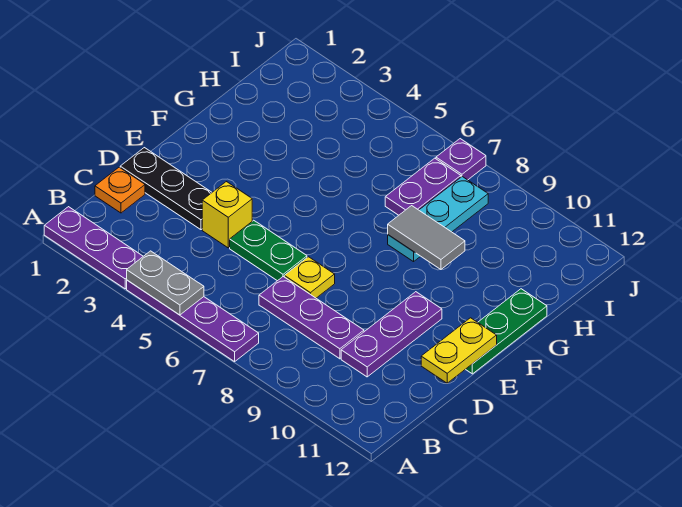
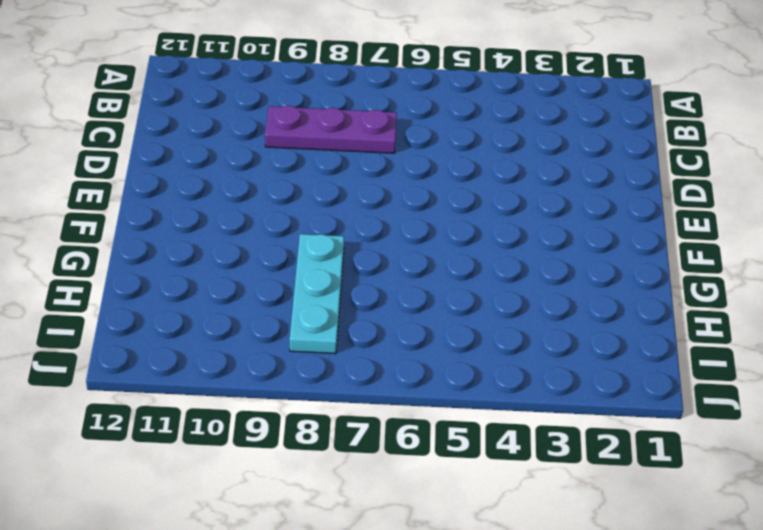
none -> purple plate A1:A3 level 1
none -> purple plate A4:A7 level 1
none -> orange plate C1 level 1

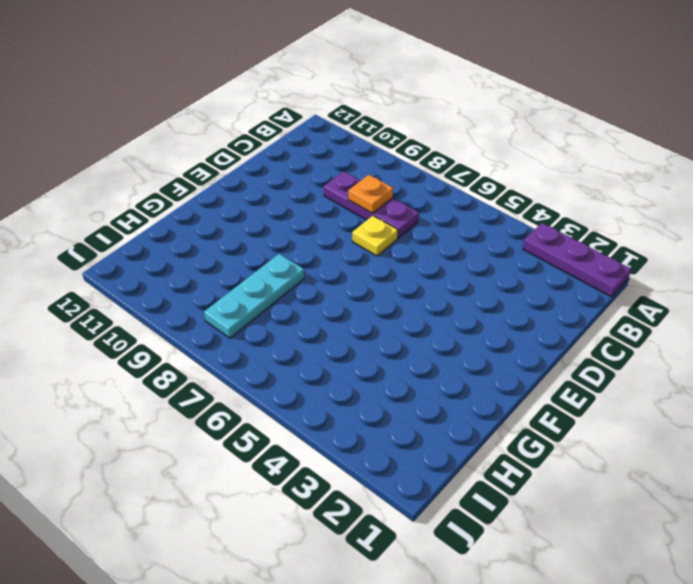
orange plate C8 level 2 -> orange plate C1 level 1
none -> purple plate A4:A7 level 1
none -> purple plate C10:E10 level 1
none -> black plate D1:D3 level 1

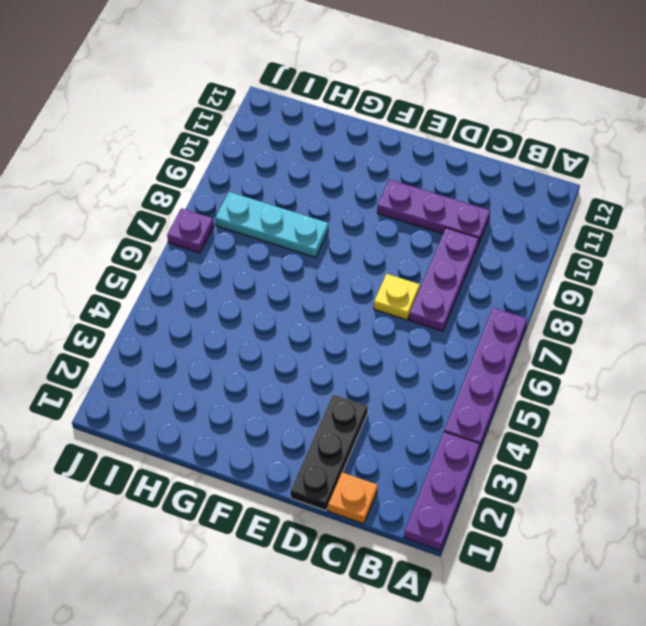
none -> yellow brick D4 level 1
none -> green plate D5:D6 level 1
none -> green plate E12:G12 level 1

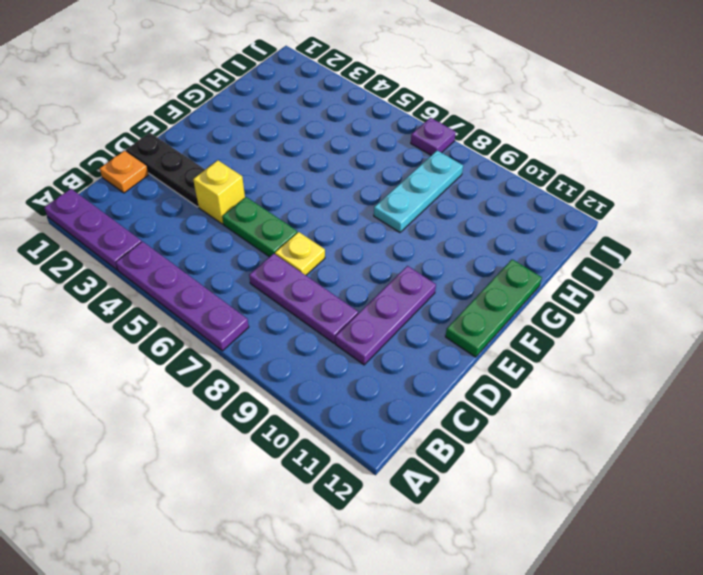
none -> purple plate H7:I7 level 1
none -> grey plate A4:A5 level 2
none -> yellow plate D12:E12 level 2

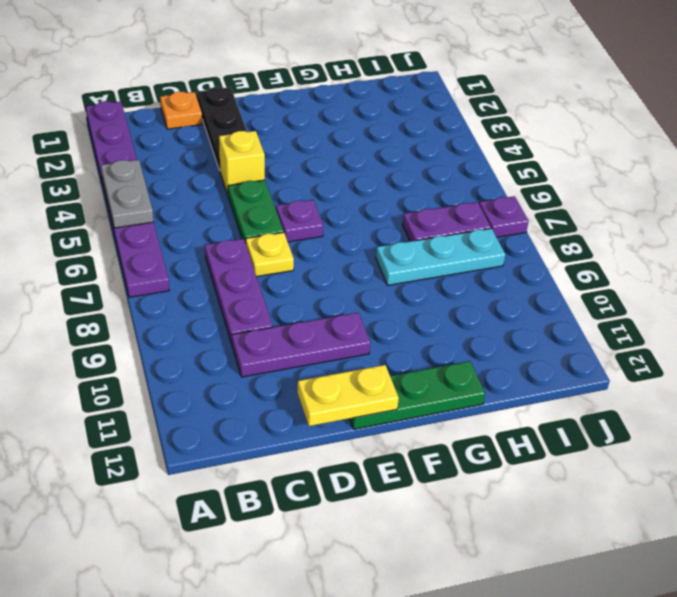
purple plate E6 level 1 -> none
none -> grey tile G8:G9 level 2

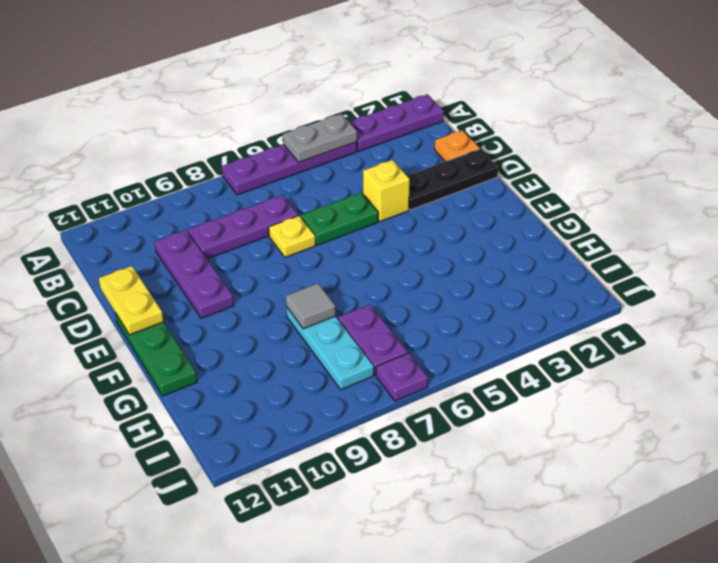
grey tile G8 level 2 -> grey tile G8:G9 level 2

